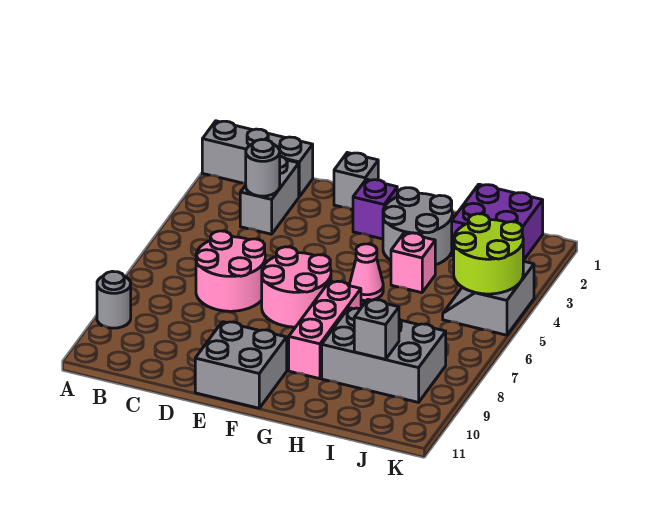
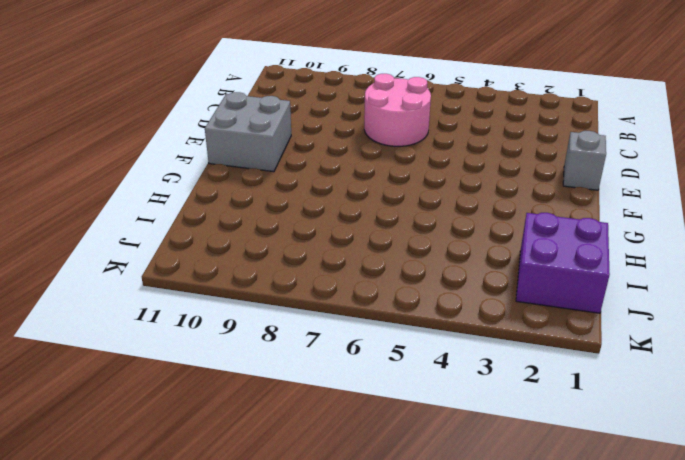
none -> grey brick A1:C1 level 1
none -> grey round brick A9 level 1
none -> grey brick C2:C3 level 1

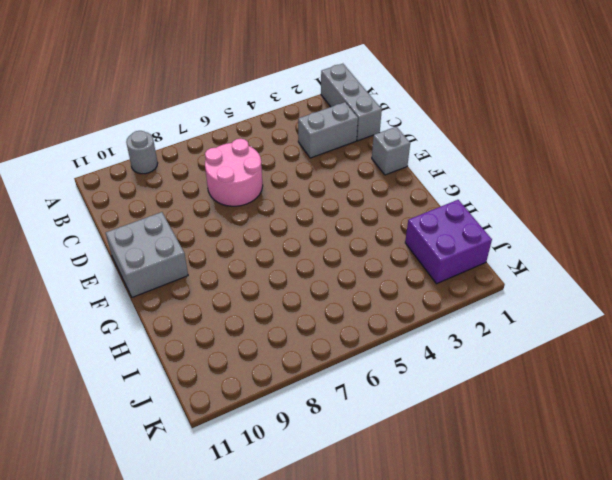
none -> pink round brick E6:F7 level 1
none -> purple brick F2 level 1
none -> grey round brick G2:H3 level 1

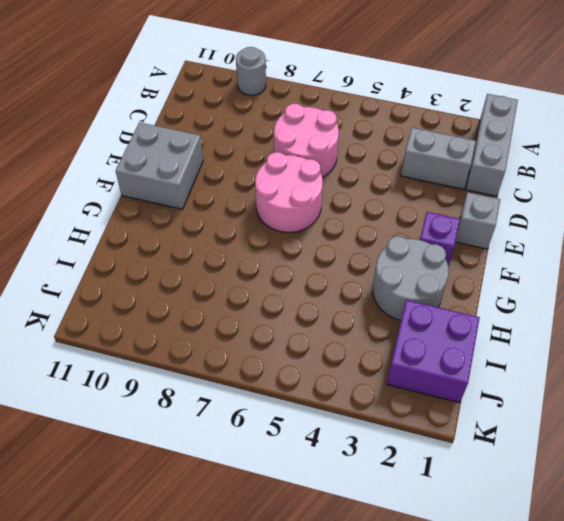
none -> pink cone G5 level 1
none -> pink brick G7:G9 level 1
none -> pink brick H4 level 1

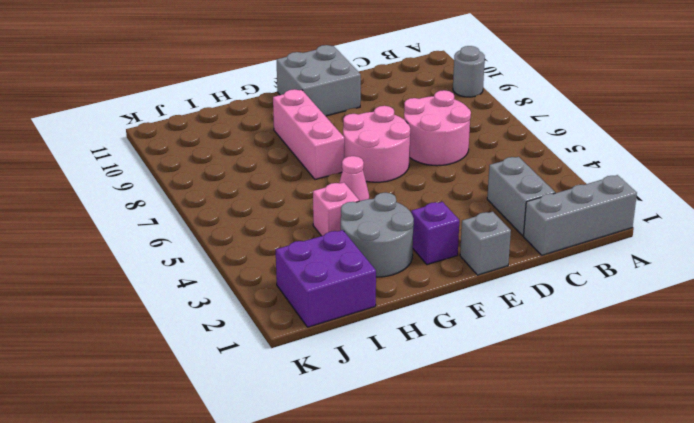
none -> grey brick H8:J9 level 1
none -> grey slope J4:K5 level 1 top K
none -> grey round brick C3 level 2

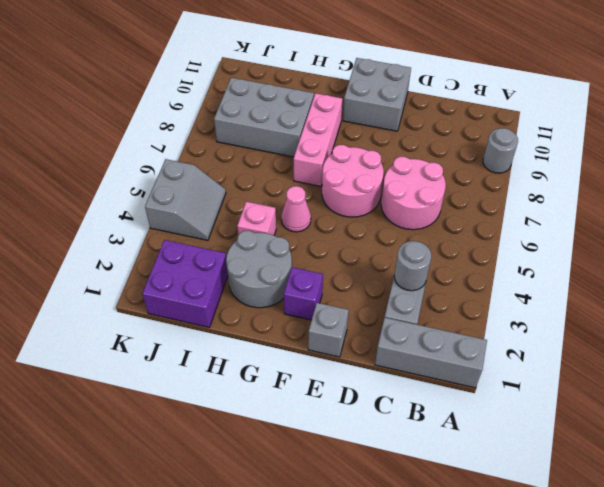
none -> grey brick I9 level 2
none -> lime round brick J4:K5 level 2

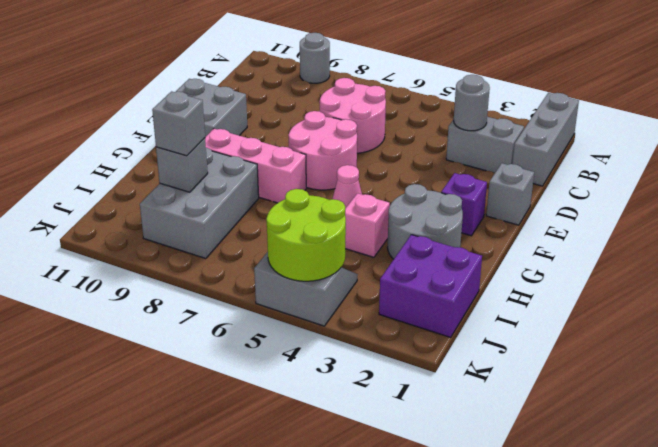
grey brick I9 level 3 -> none

